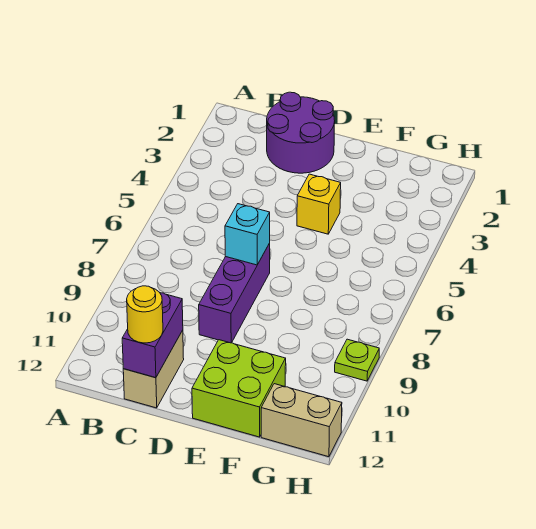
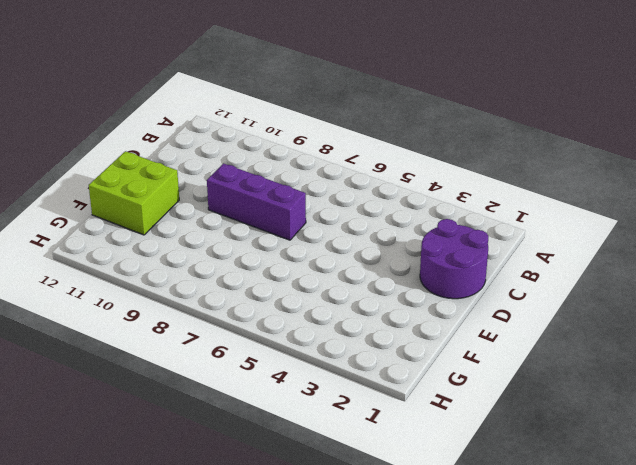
none -> tan brick C11:C12 level 1
none -> yellow brick E4 level 1

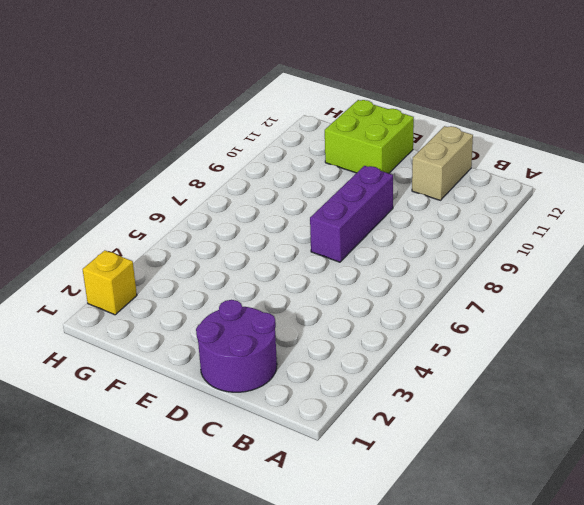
yellow brick H2 level 1 -> yellow brick E4 level 1
none -> tan brick G12:H12 level 1
none -> lime plate H9 level 1

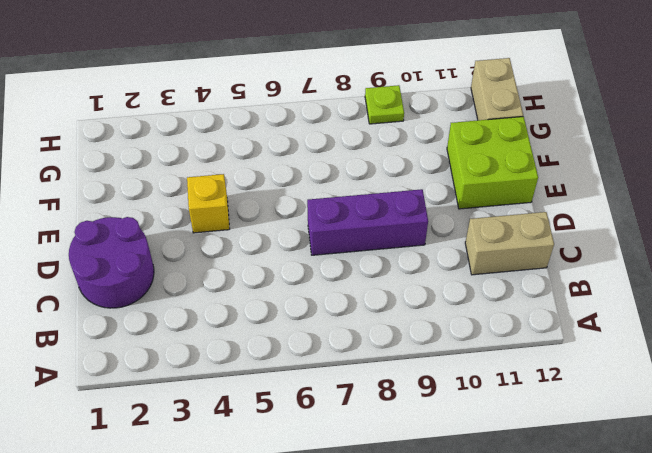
none -> purple brick C11:C12 level 2
none -> cyan brick D7 level 2

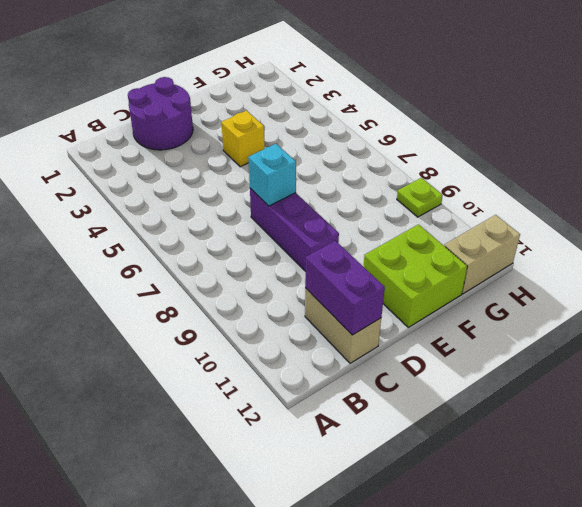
none -> yellow round brick C12 level 3

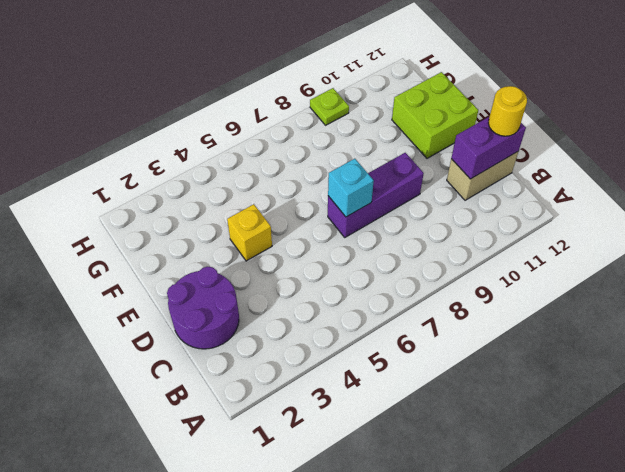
none -> tan brick G12:H12 level 1

